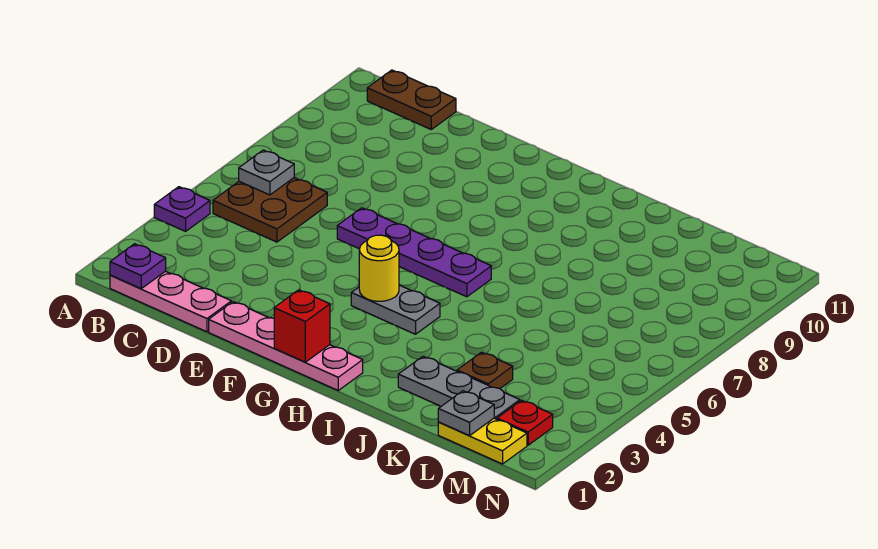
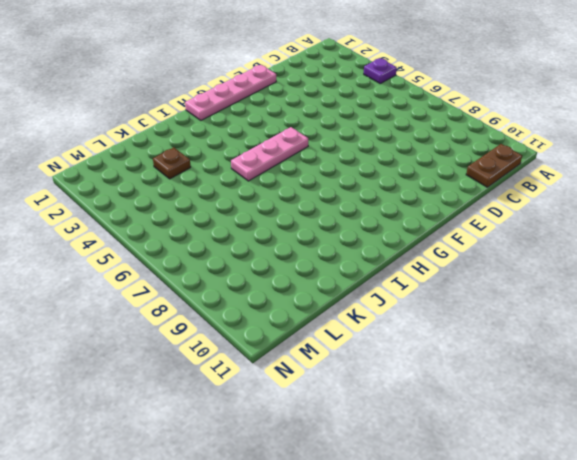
pink plate G5:I5 level 1 -> pink plate B1:D1 level 1
none -> brown plate B5:C6 level 1
none -> purple plate E6:H6 level 1
none -> grey plate G4:H4 level 1

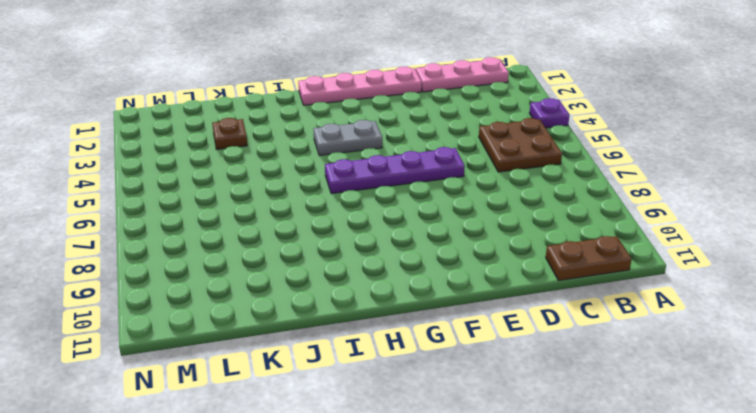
none -> grey plate J2:L2 level 1
none -> yellow plate L1:M1 level 1
none -> red plate M2 level 1

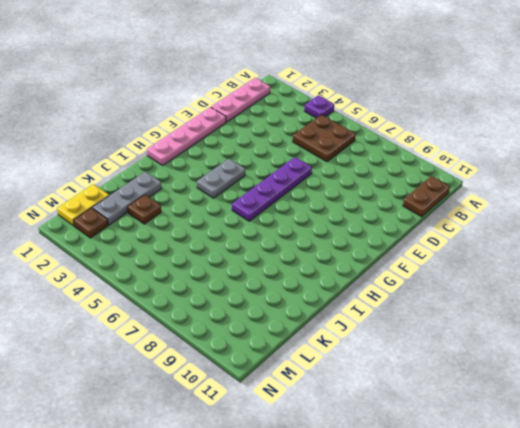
brown plate M2 level 1 -> red plate M2 level 1
none -> purple plate B1 level 2
none -> grey plate B6 level 2
none -> red brick G1 level 2

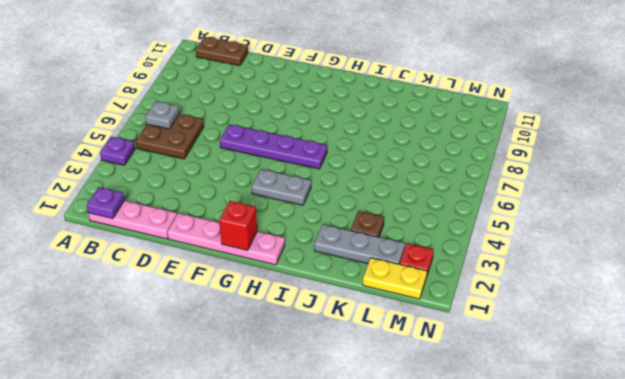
none -> yellow round brick G4 level 2
none -> grey plate L1 level 2

